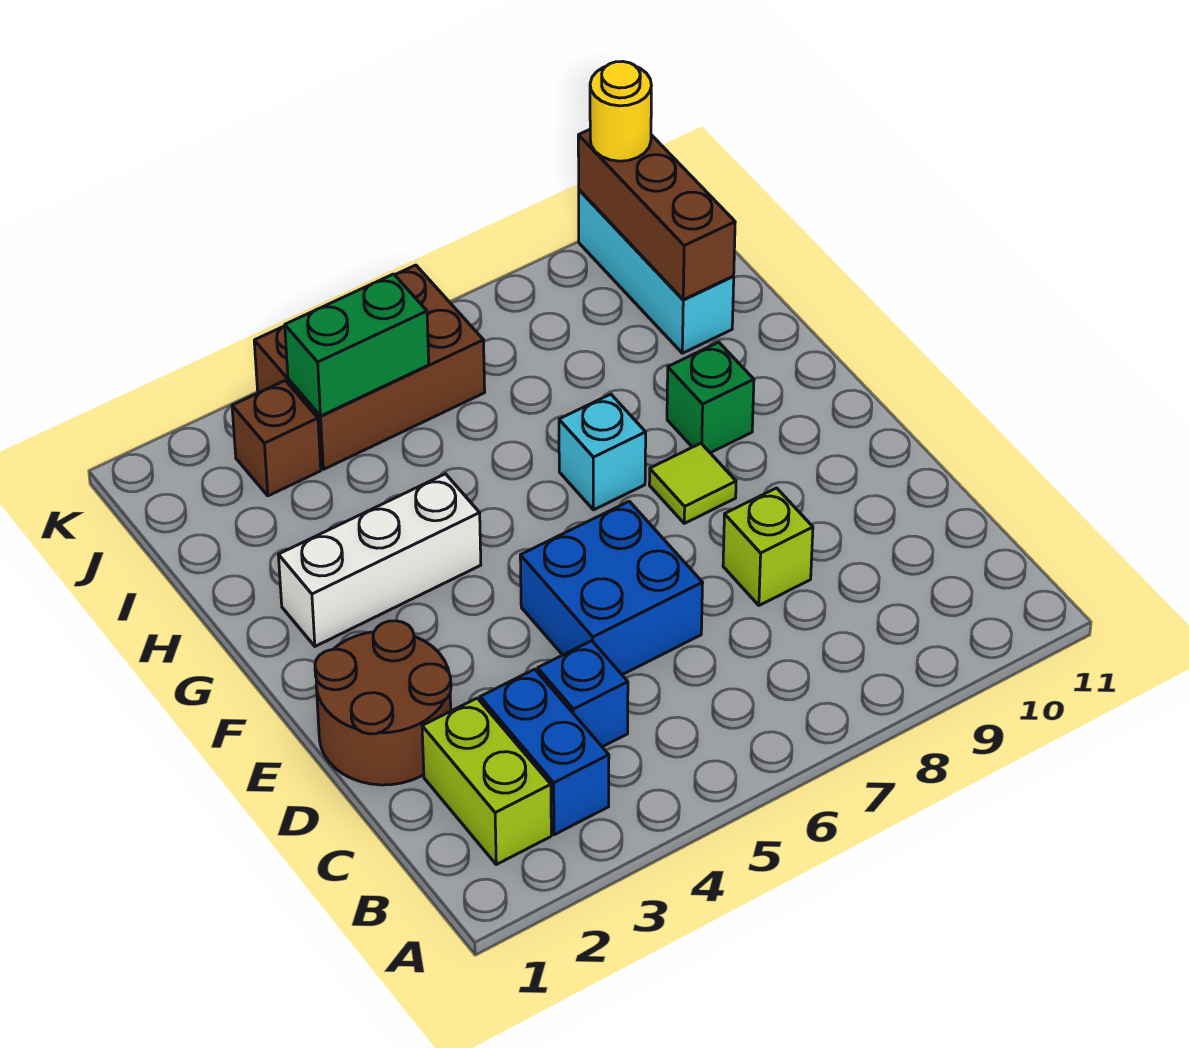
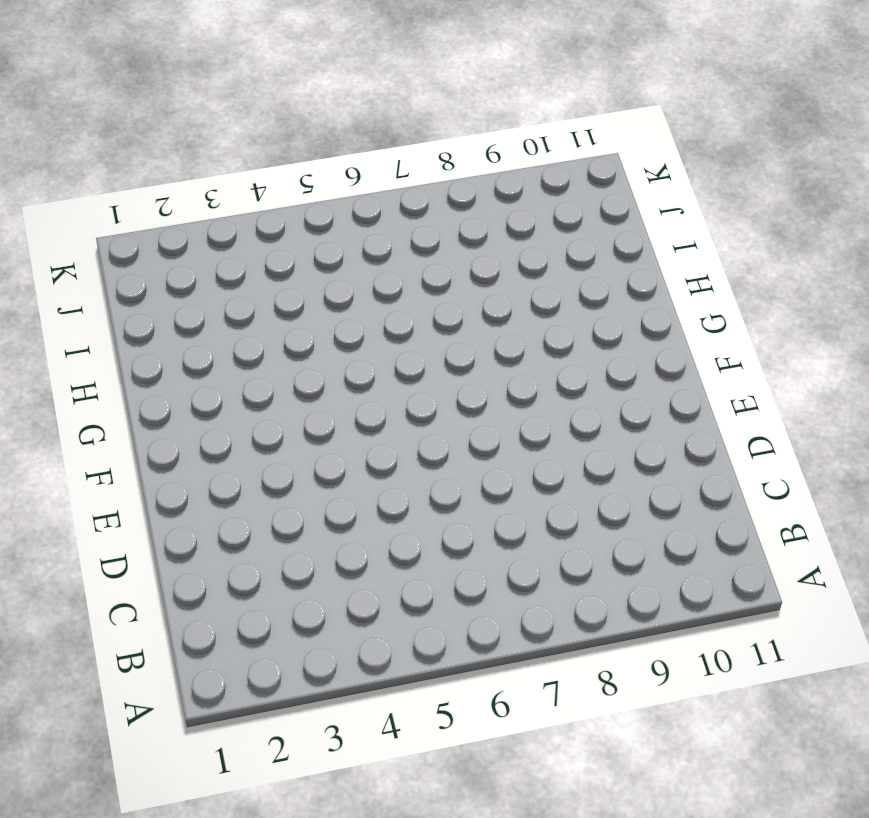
none -> lime brick B2:C2 level 1
none -> blue brick B3:C3 level 1
none -> blue brick C4 level 1

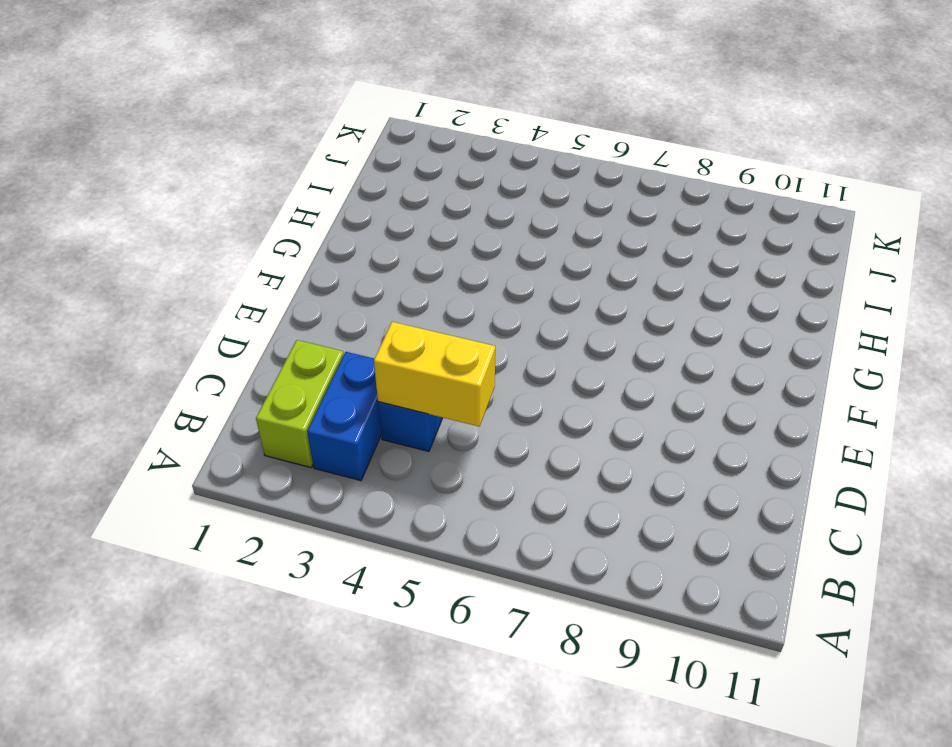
yellow brick C4:C5 level 2 -> none
none -> brown round brick D1:E2 level 1
none -> blue brick D5:E6 level 1
none -> lime brick D8 level 1

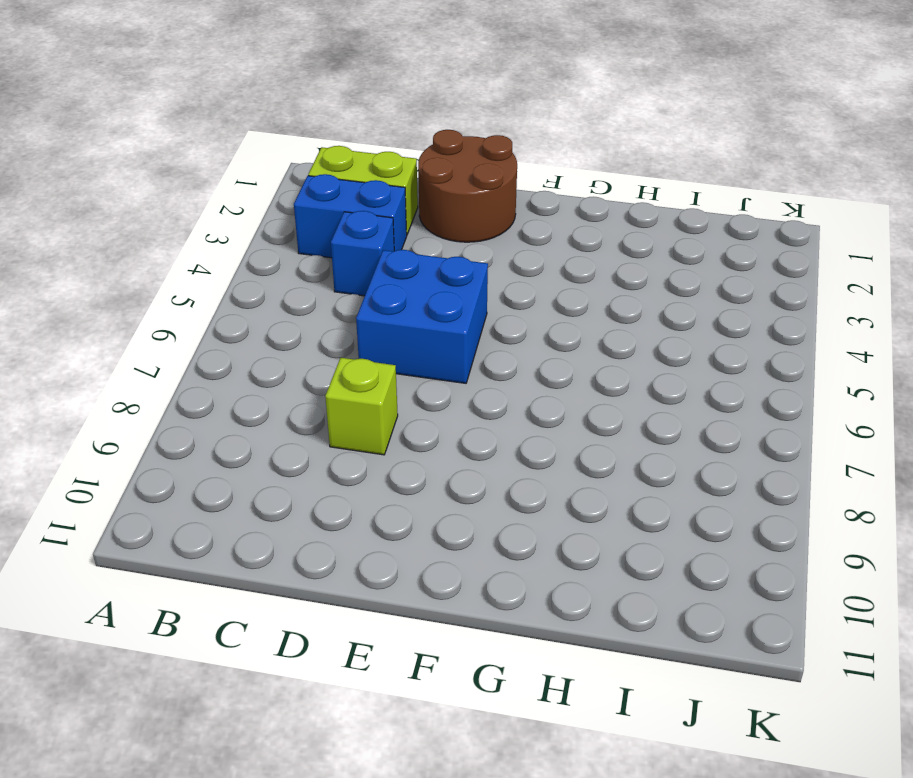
none -> lime tile F8 level 1
none -> white brick G2:G4 level 1
none -> cyan brick G7 level 1

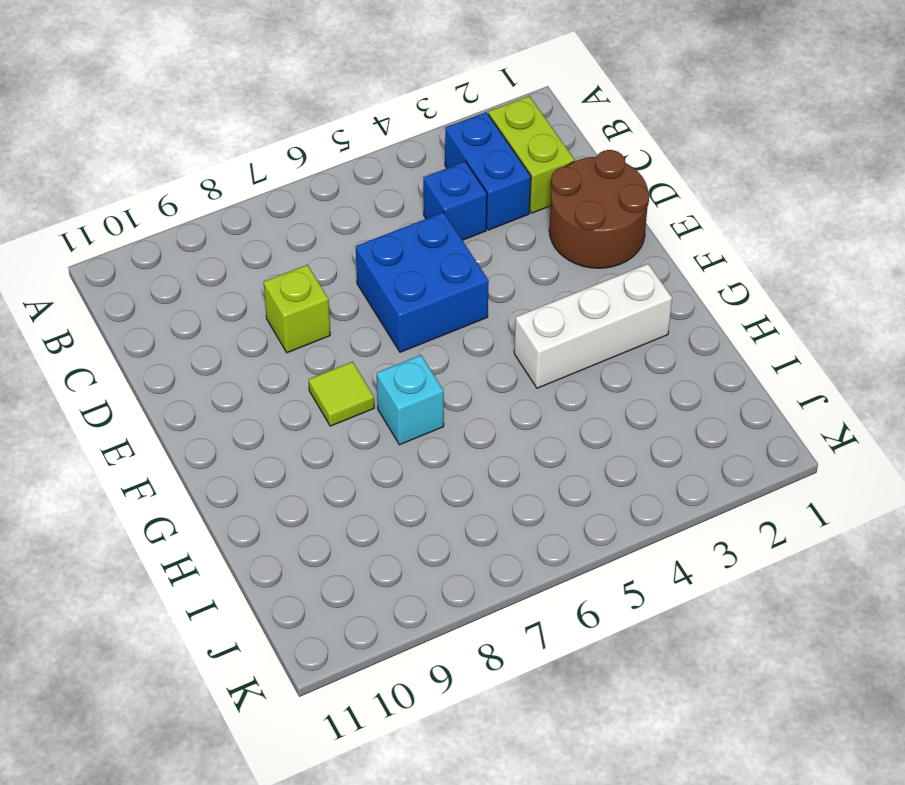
none -> green brick G9 level 1
none -> cyan brick I10:K10 level 1
none -> brown brick J3 level 1

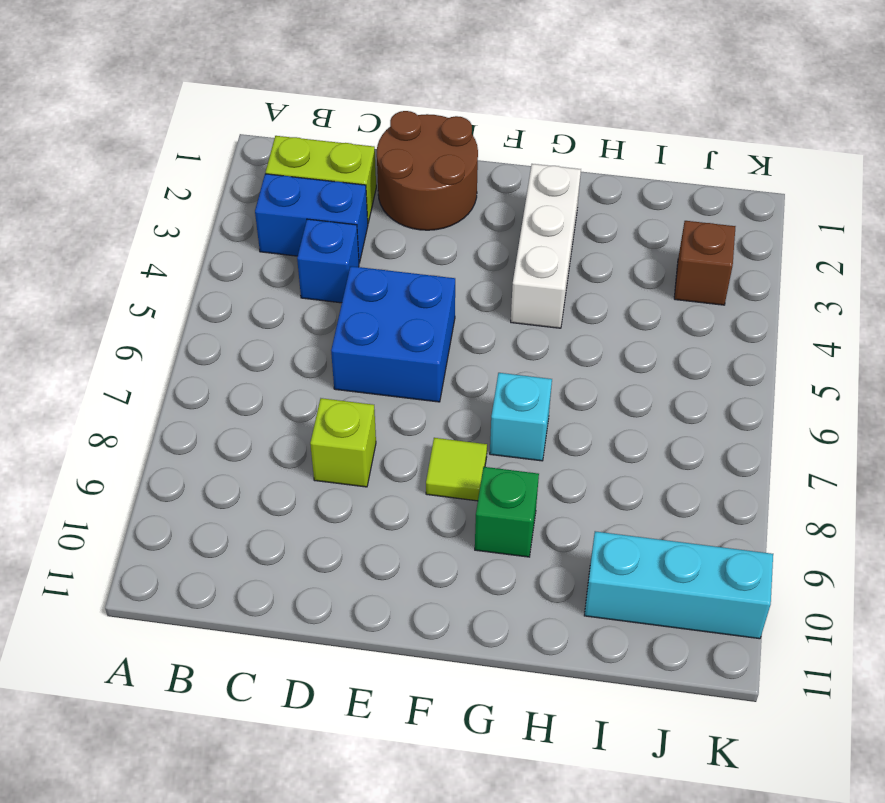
none -> brown brick J4:K6 level 1
none -> brown brick I10:K10 level 2
none -> green brick J4:J5 level 2

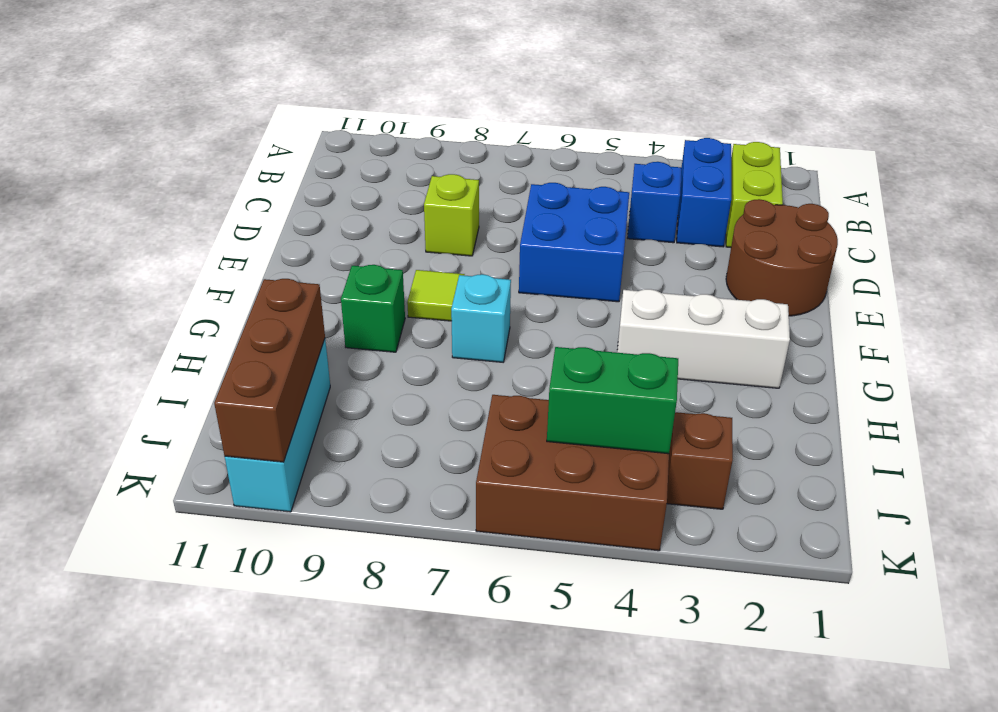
none -> yellow round brick K10 level 3

